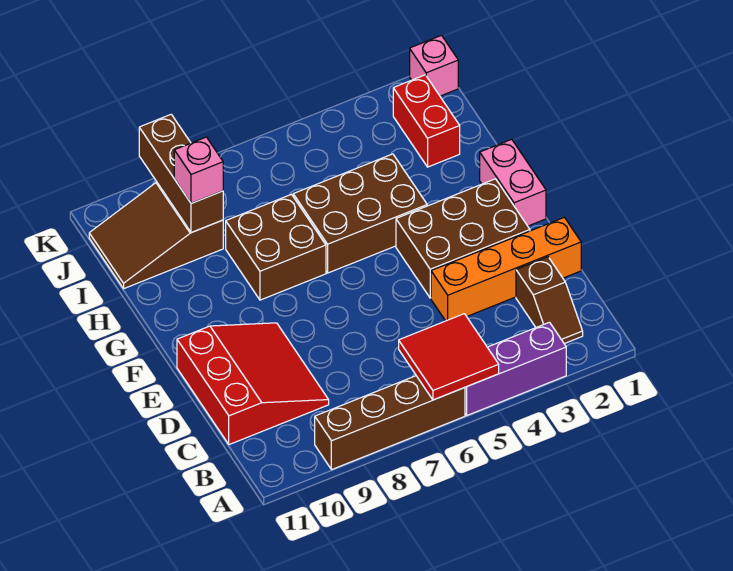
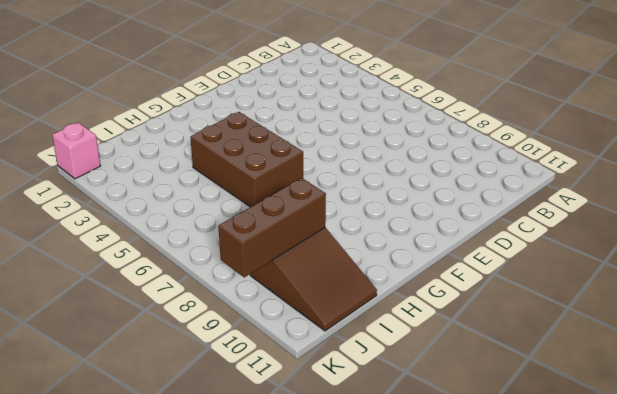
none -> purple brick A3:A5 level 1
none -> brown brick A6:A9 level 1
none -> brown slope B2:C2 level 1 top C

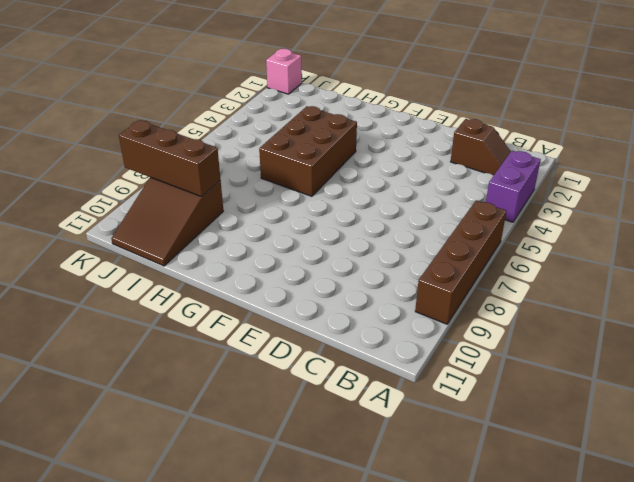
purple brick A3:A4 level 1 -> purple brick A3:A5 level 1
none -> red slope C9:E11 level 1 top 11
none -> orange brick D1:D4 level 1
none -> brown brick E2:F4 level 1

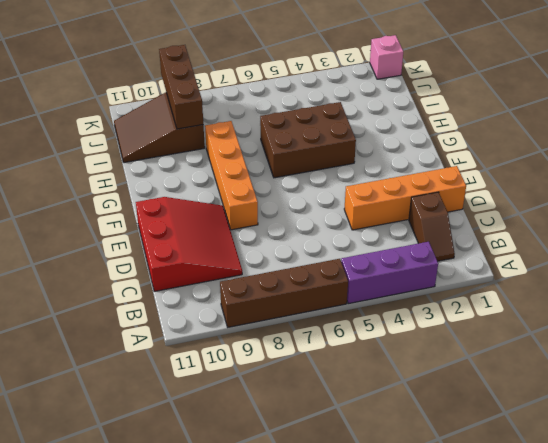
orange brick E8:H8 level 1 -> brown brick G7:H8 level 1
none -> brown brick E2:F4 level 1
none -> pink brick F1:G1 level 1
none -> red brick I2:J2 level 1

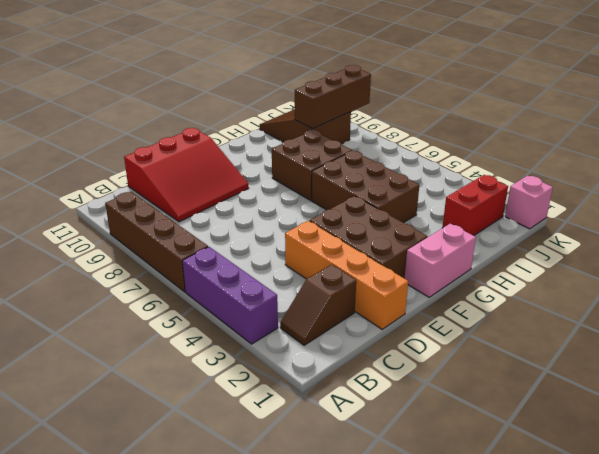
none -> red tile A5:B6 level 2
none -> pink brick I9 level 3

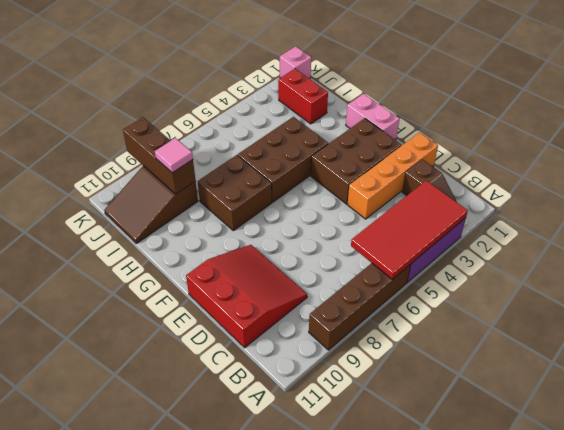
red tile A3:B6 level 2 -> red tile A5:B6 level 2
pink tile I9 level 3 -> pink brick I9 level 3

